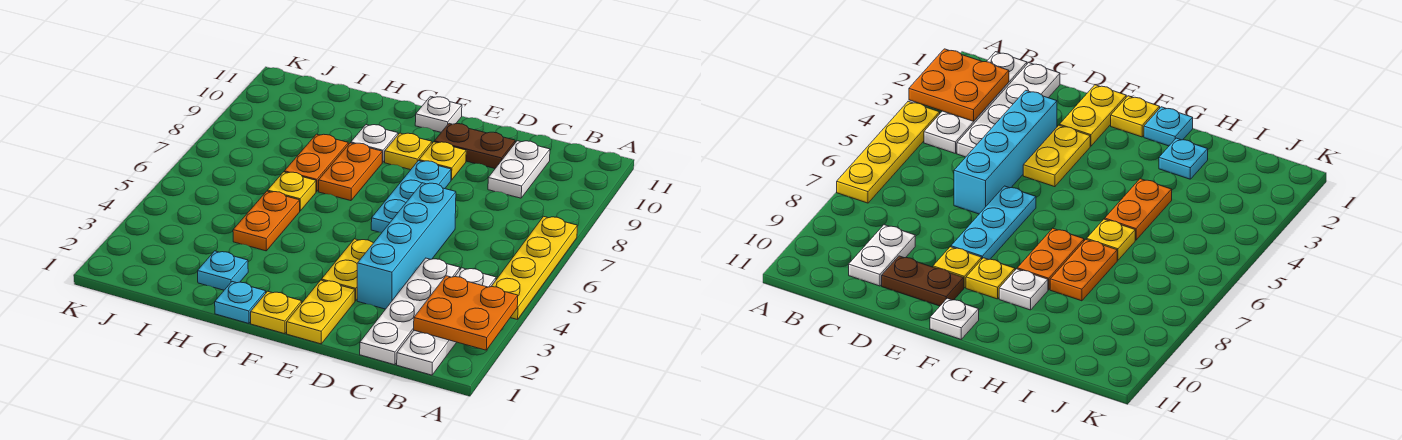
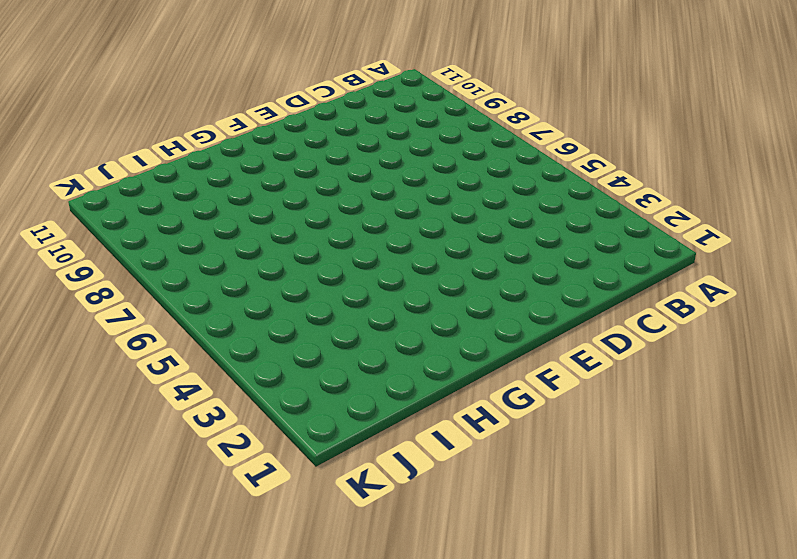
none -> yellow plate A4:A7 level 1
none -> white plate B1:B4 level 1
none -> white plate C1:C4 level 1

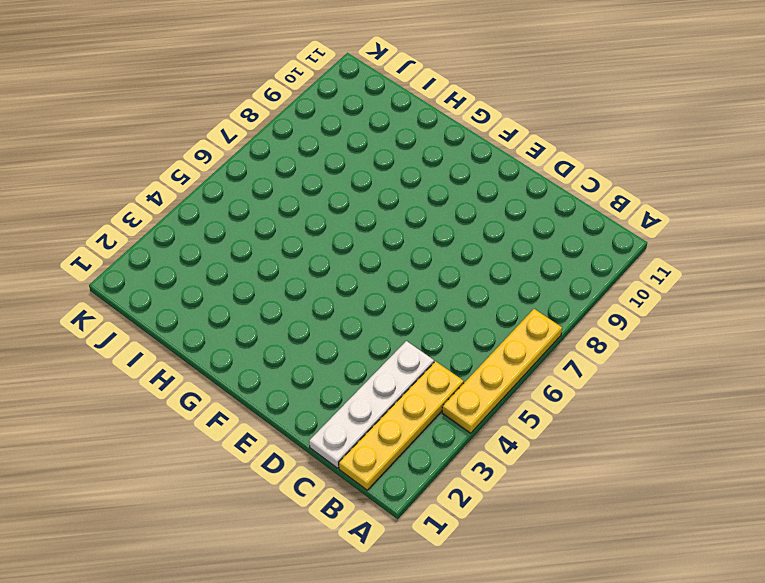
yellow plate B1:B4 level 1 -> white plate B1:B4 level 1
none -> white plate C9:C10 level 1
none -> cyan brick D3:D6 level 1
none -> brown plate D10:E10 level 1

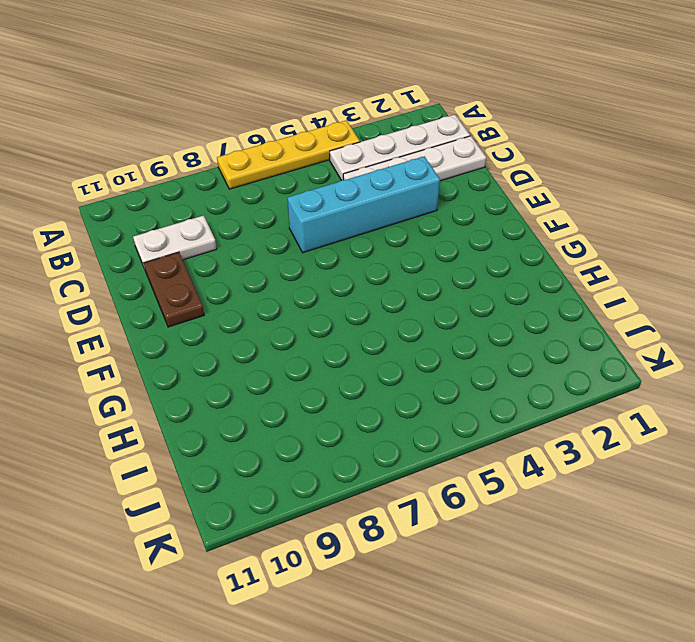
none -> yellow plate E1:E2 level 1
none -> yellow plate E3:E4 level 1
none -> cyan plate E6:E8 level 1

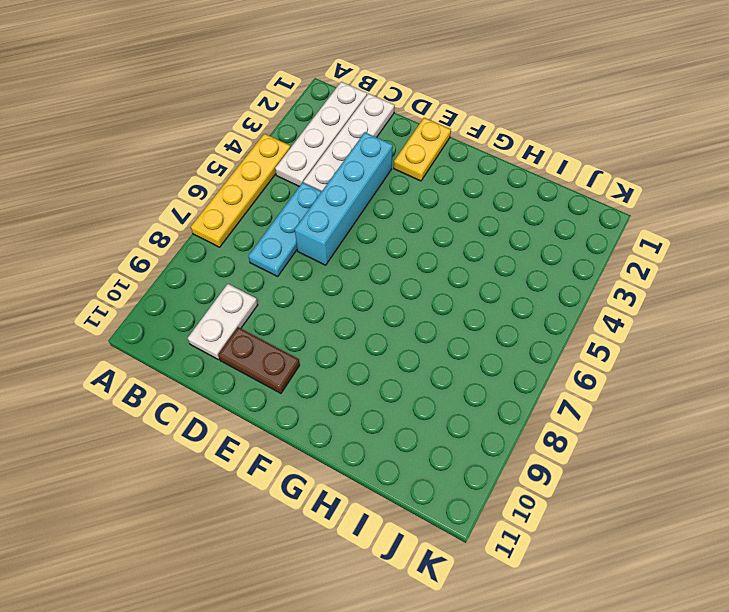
cyan plate C5:C7 level 1 -> cyan plate E6:E8 level 1
none -> yellow plate E3:E4 level 1
none -> yellow plate E9 level 1
none -> yellow plate F1 level 1

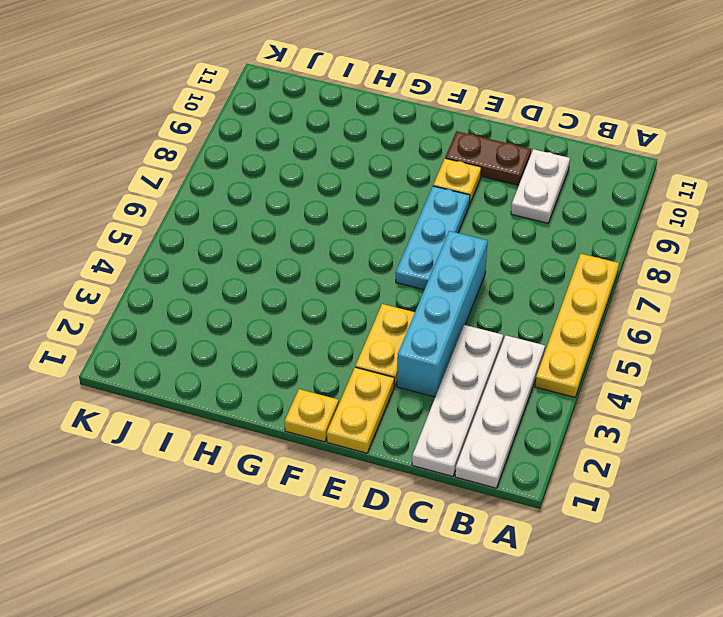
none -> yellow plate F9 level 1
none -> white plate F11 level 1
none -> cyan plate G1 level 1

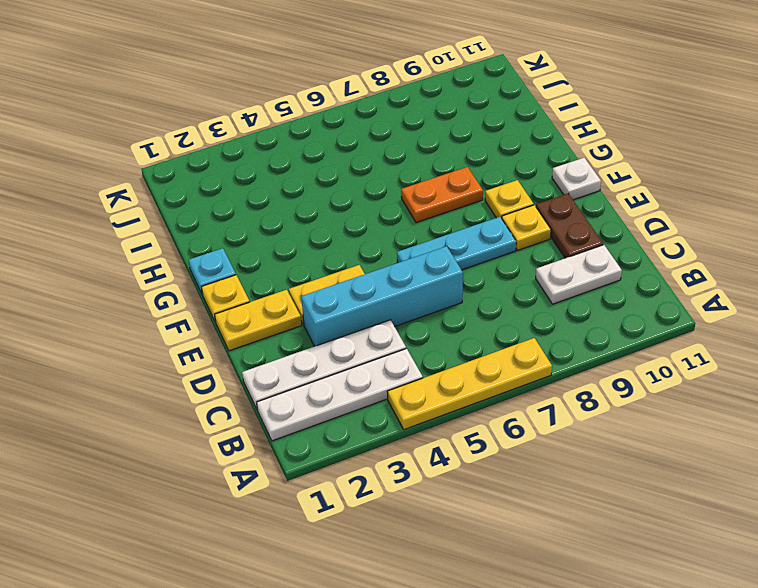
none -> white plate G9 level 1
none -> cyan plate H2 level 1
none -> orange plate H4:H5 level 1

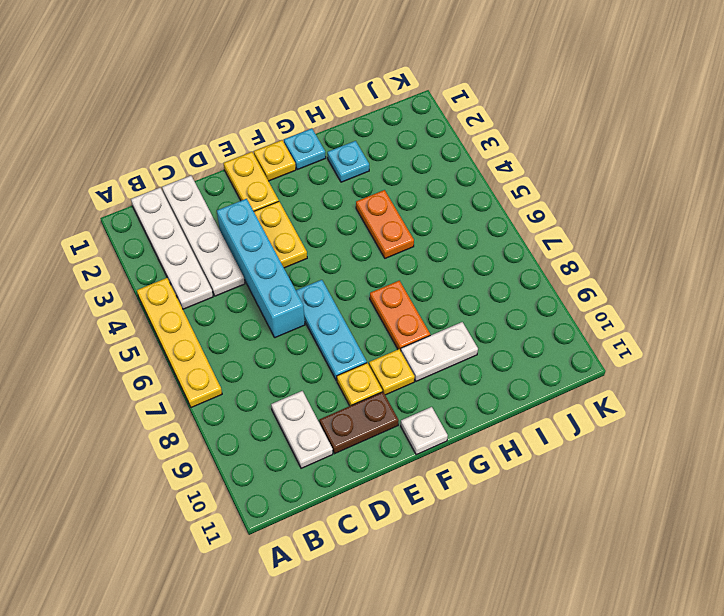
white plate G9:H9 level 1 -> white plate G9 level 1
none -> yellow plate H6 level 1
none -> orange plate H7:H8 level 1
none -> orange plate A2:B3 level 2

